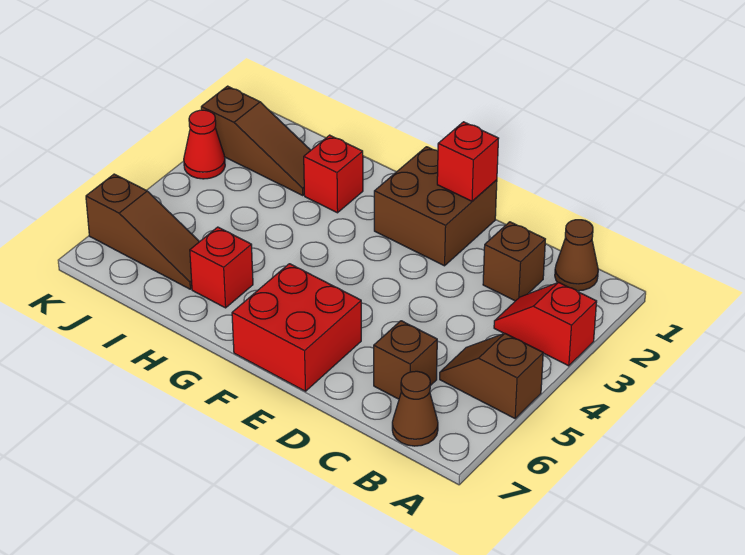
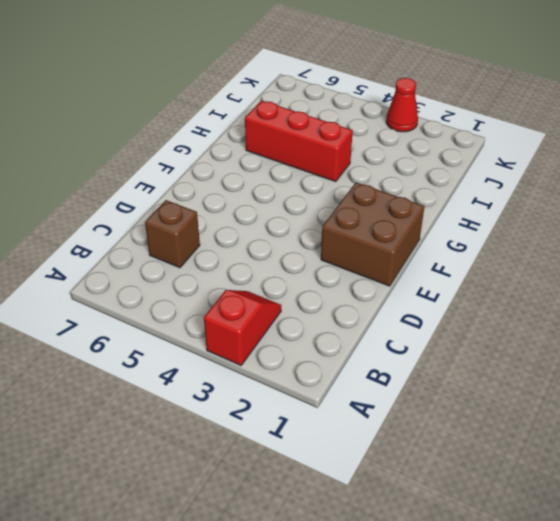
red brick H4:H6 level 1 -> red brick H6 level 1
none -> brown slope A5:B5 level 1 top A
none -> brown cone B1 level 1
none -> brown cone B7 level 1

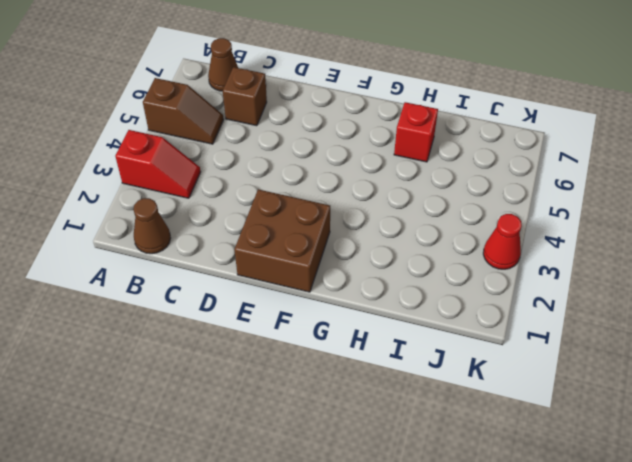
none -> brown brick C2 level 1
none -> red brick E6:F7 level 1
none -> red brick H2 level 1

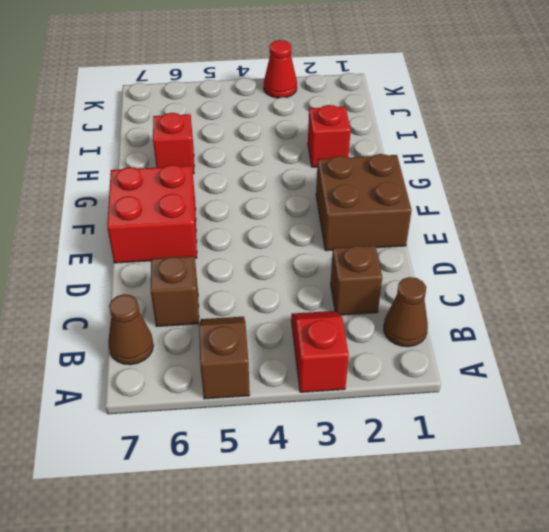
none -> brown slope I2:K2 level 1 top K
none -> brown slope I6:K6 level 1 top K
none -> red brick E1 level 2

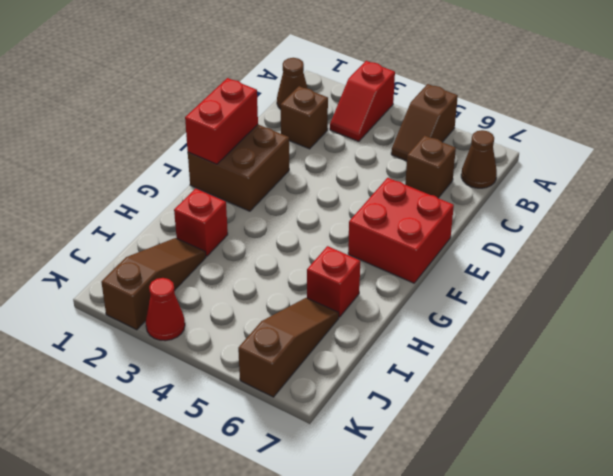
red brick E1:F1 level 2 -> red brick E1 level 2

